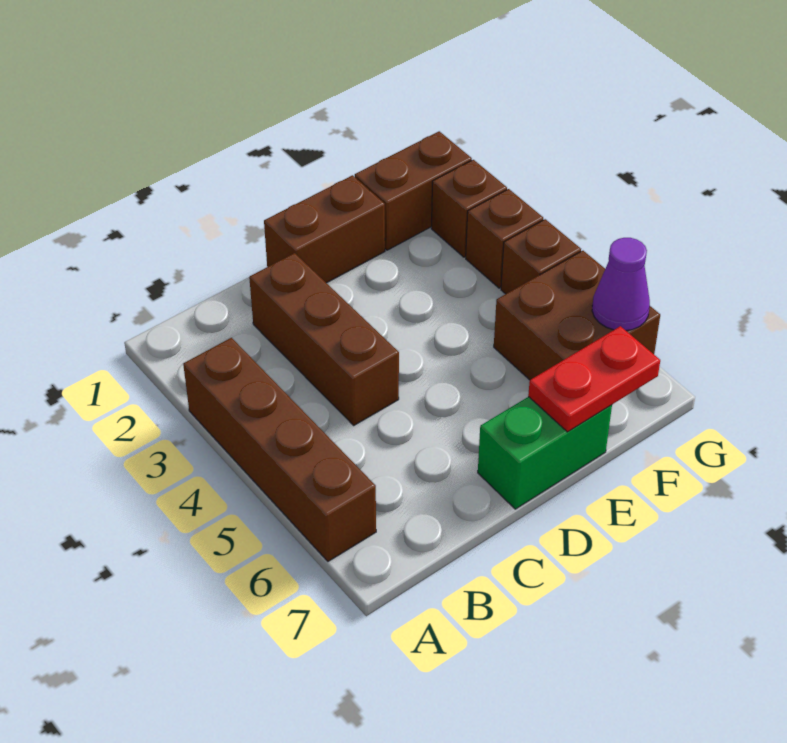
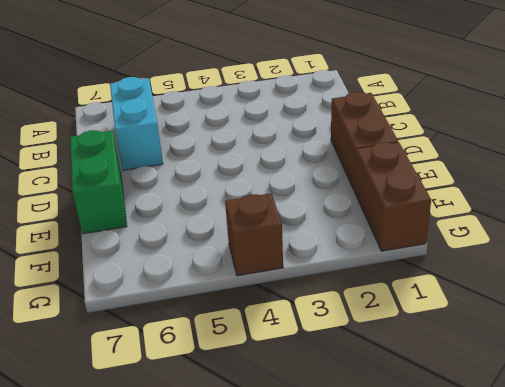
cyan brick B6:C6 level 1 -> none
none -> brown brick A3:A6 level 1
none -> brown brick C2:C4 level 1

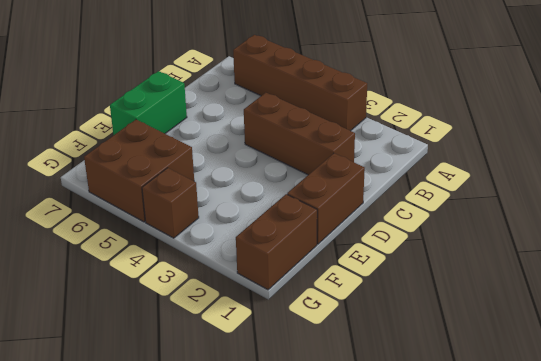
none -> brown brick G2 level 1
none -> brown brick G3 level 1

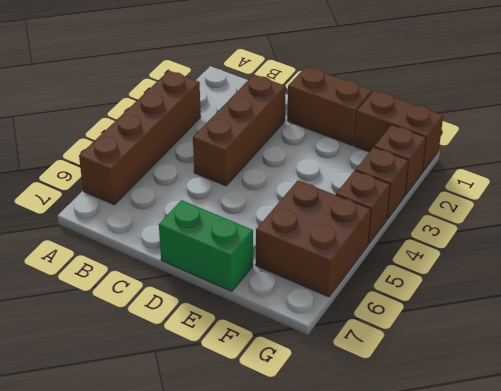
none -> red plate E7:F7 level 2
none -> purple cone G6 level 2

